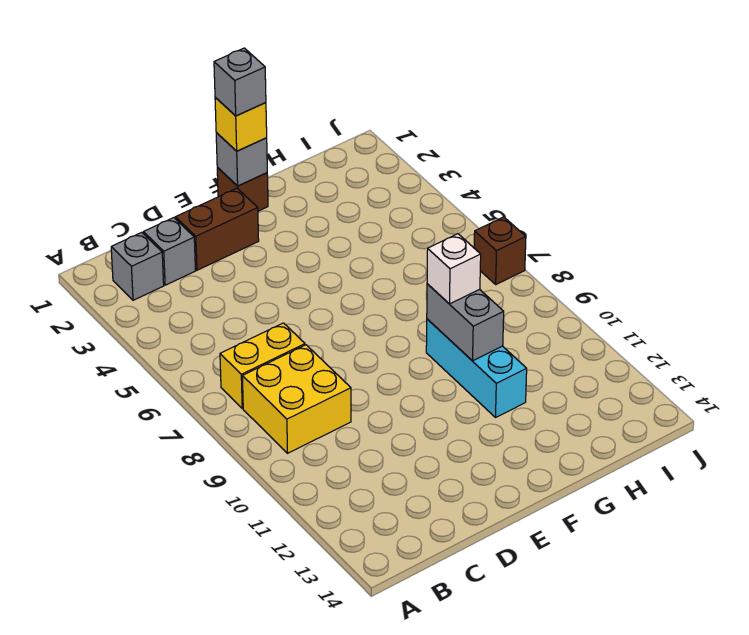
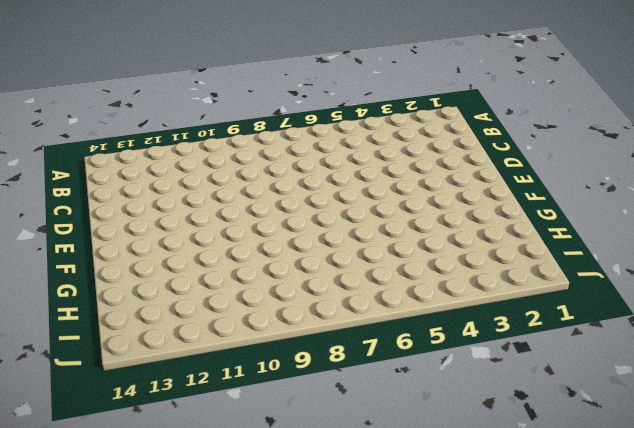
none -> grey brick B2 level 1
none -> yellow brick B7:C7 level 1
none -> yellow brick B8:C9 level 1

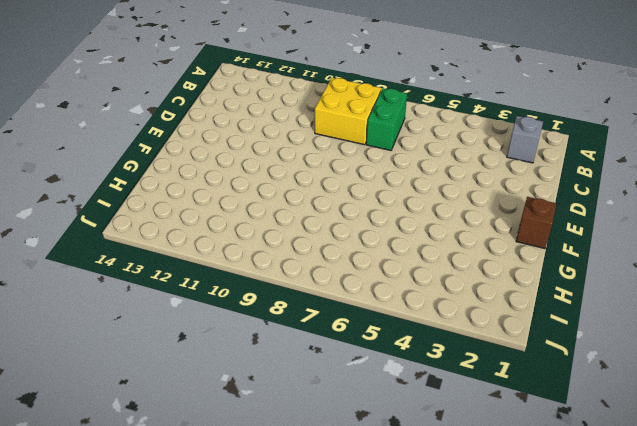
green brick B7:C7 level 1 -> yellow brick B7:C7 level 1
none -> grey brick C2 level 1
none -> brown brick D2:E2 level 1
none -> cyan brick G9:G11 level 1

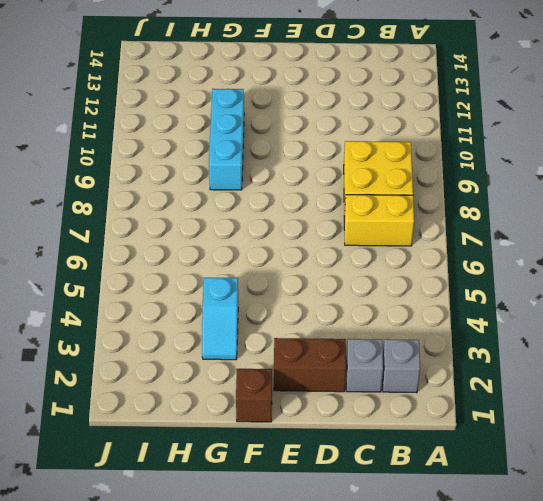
cyan slope G3:G4 level 1 top 4 -> none
none -> brown brick J7 level 1
none -> grey brick F1 level 2
none -> grey brick G9:G10 level 2

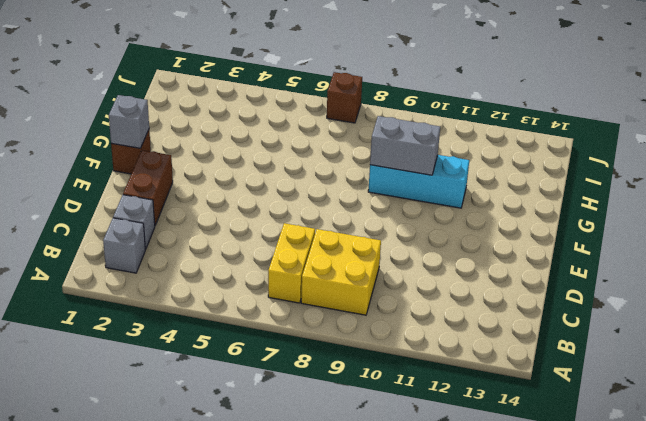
none -> yellow brick F1 level 3
none -> white brick G9 level 3
none -> grey brick F1 level 4

